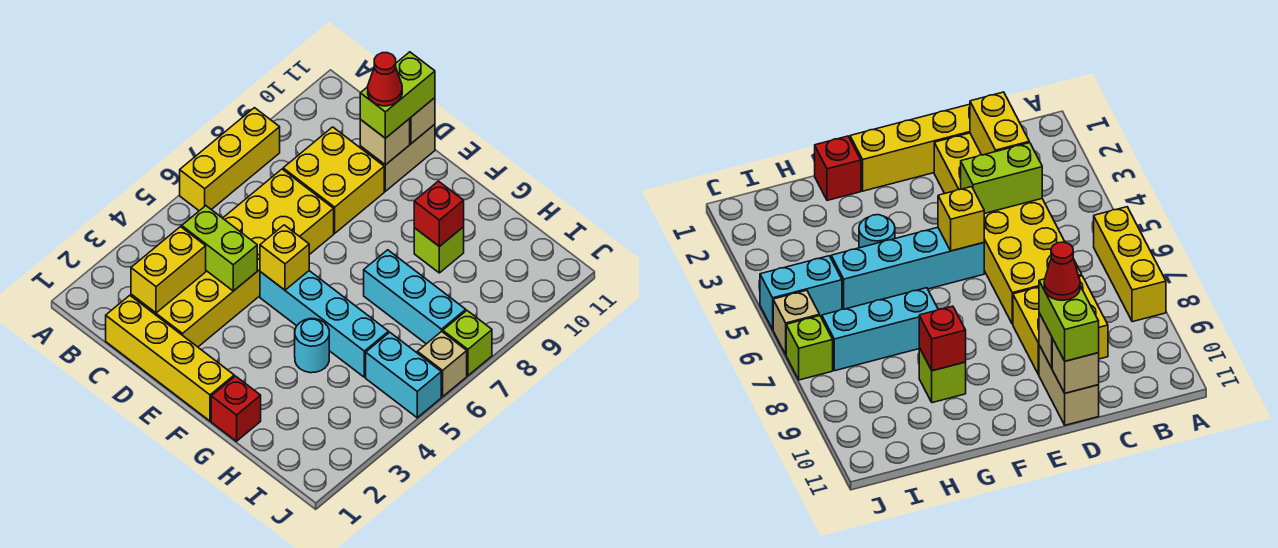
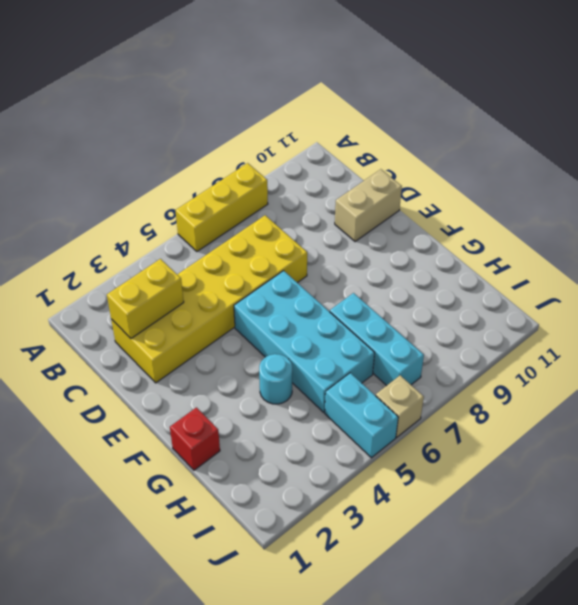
cyan brick E5:H6 level 1 -> cyan brick E5:H5 level 1
none -> yellow brick C1:F1 level 1
none -> yellow brick C8:D9 level 1
none -> lime brick G9 level 1

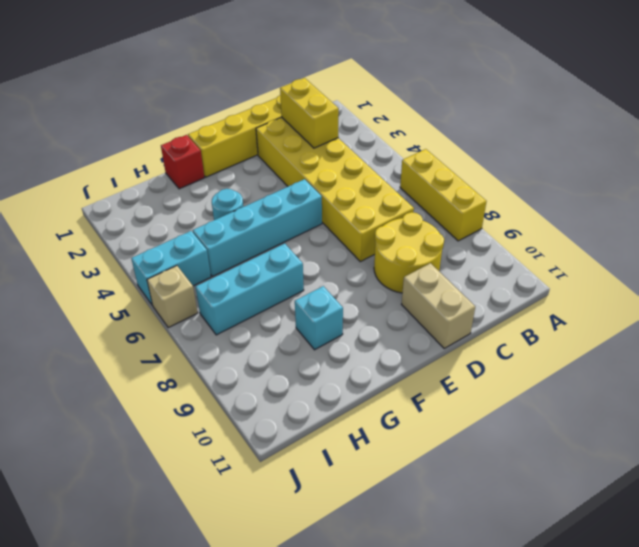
yellow round brick C8:D9 level 1 -> yellow brick C8:D9 level 1
cyan brick G9 level 1 -> lime brick G9 level 1
none -> lime brick J7 level 1
none -> lime brick C4:D4 level 2
none -> tan brick D10 level 2

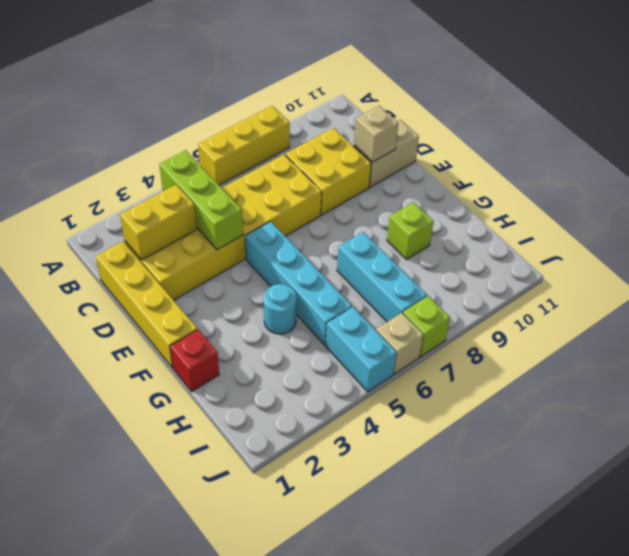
lime brick B4:D4 level 2 -> lime brick C4:D4 level 2
none -> tan brick D11 level 2
none -> yellow brick E5 level 2
none -> red brick G9 level 2

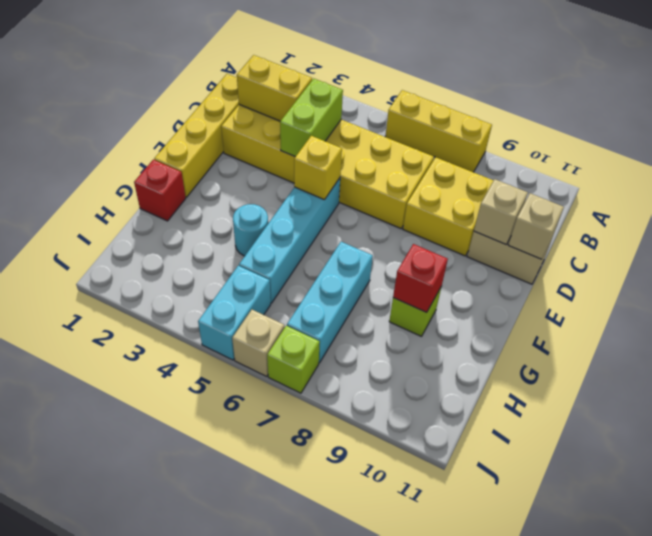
none -> lime brick D10:D11 level 3
none -> red cone D10 level 4

